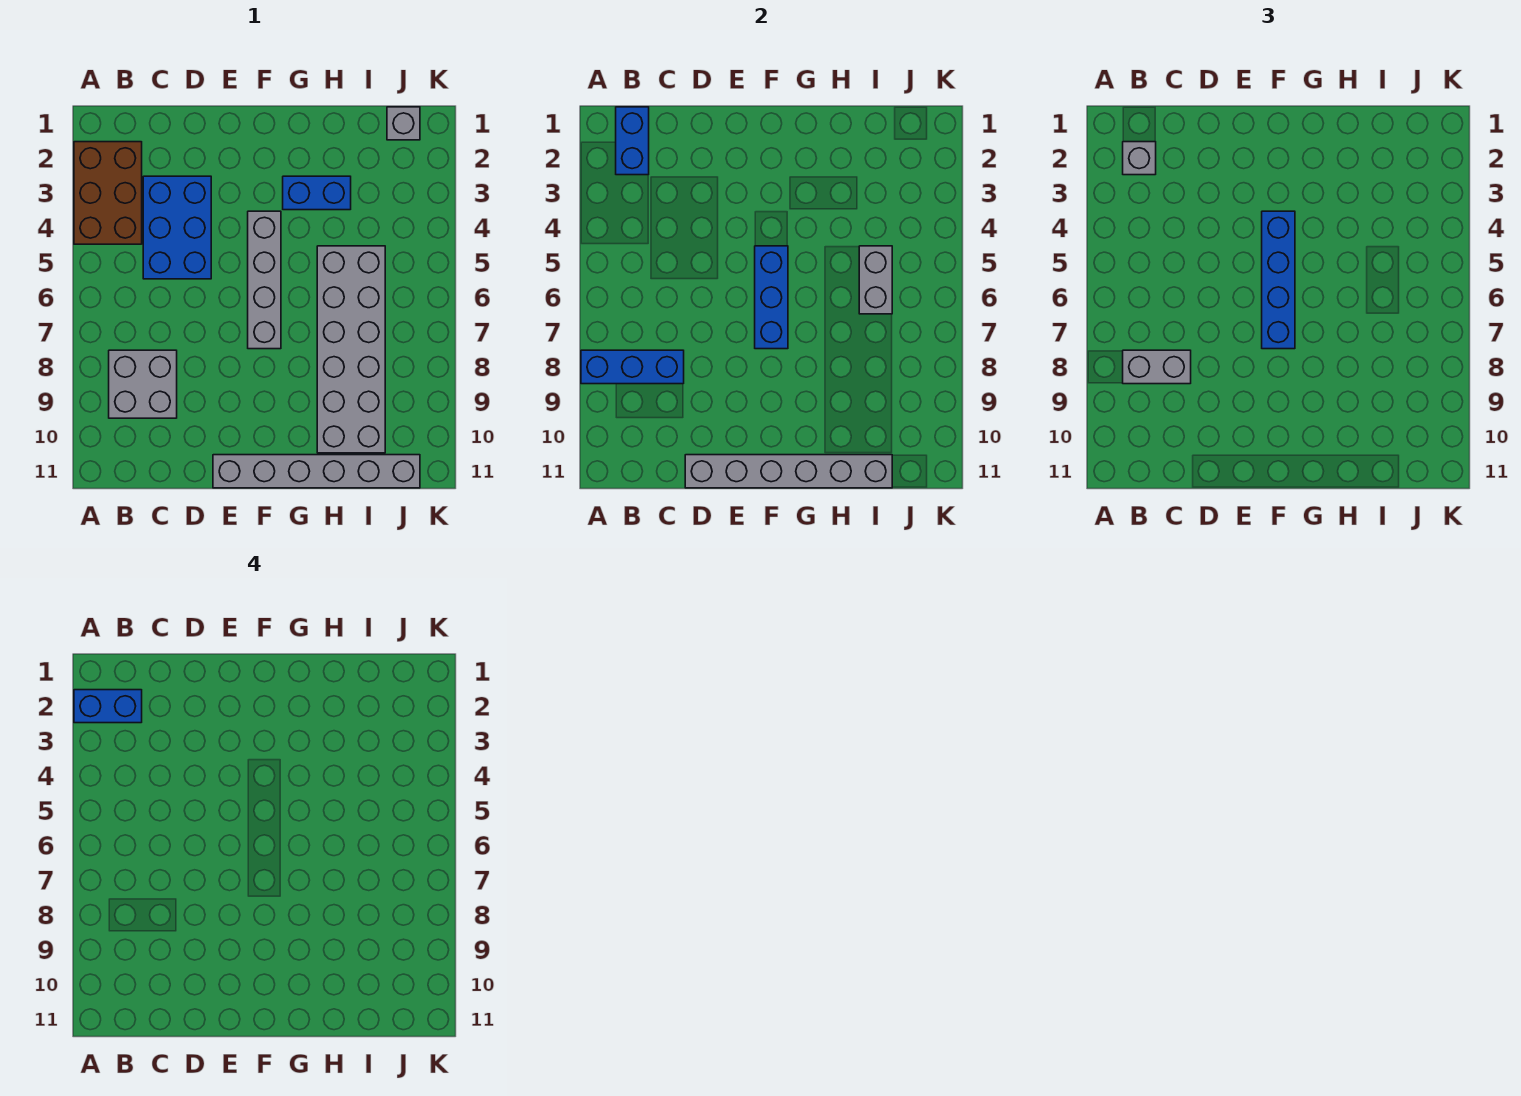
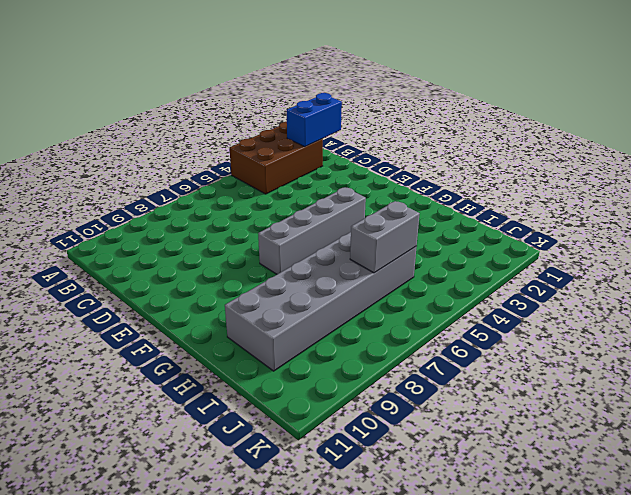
none -> grey brick B8:C9 level 1
none -> blue brick C3:D5 level 1
none -> grey brick E11:J11 level 1

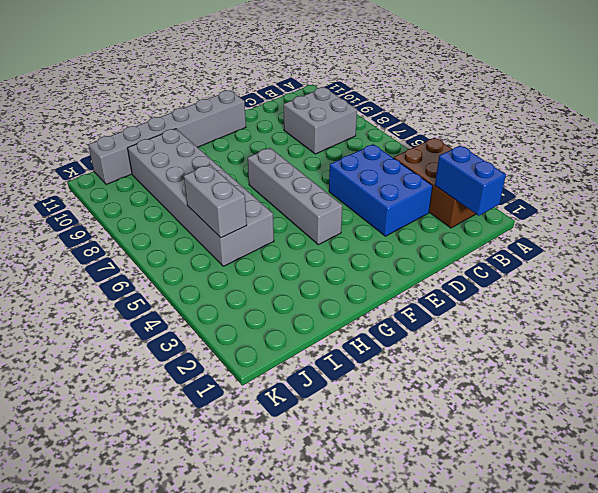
none -> blue brick G3:H3 level 1
none -> grey brick J1 level 1
none -> blue brick A8:C8 level 2

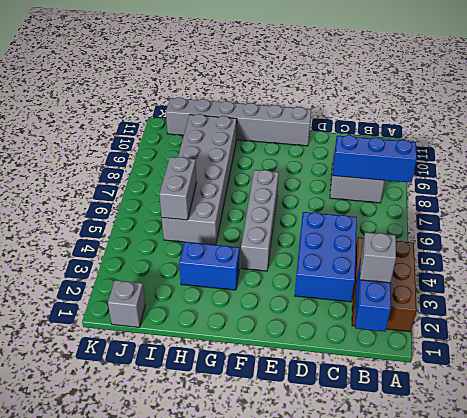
none -> grey brick D11:I11 level 2
none -> blue brick F5:F7 level 2
none -> grey brick B8:C8 level 3

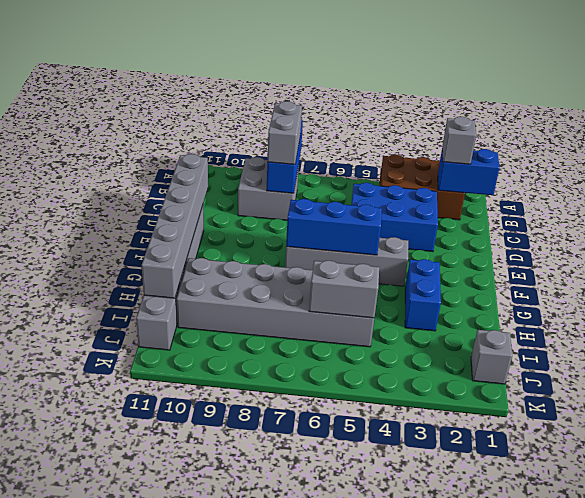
none -> blue brick F4:F7 level 3
none -> blue brick A2:B2 level 4

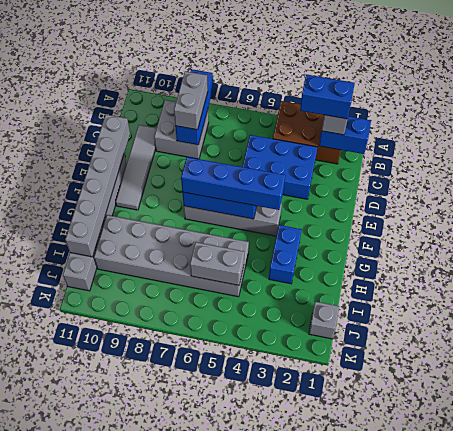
blue brick B2:B3 level 4 -> blue brick A2:B2 level 4
grey tile C10:F10 level 1 -> none

